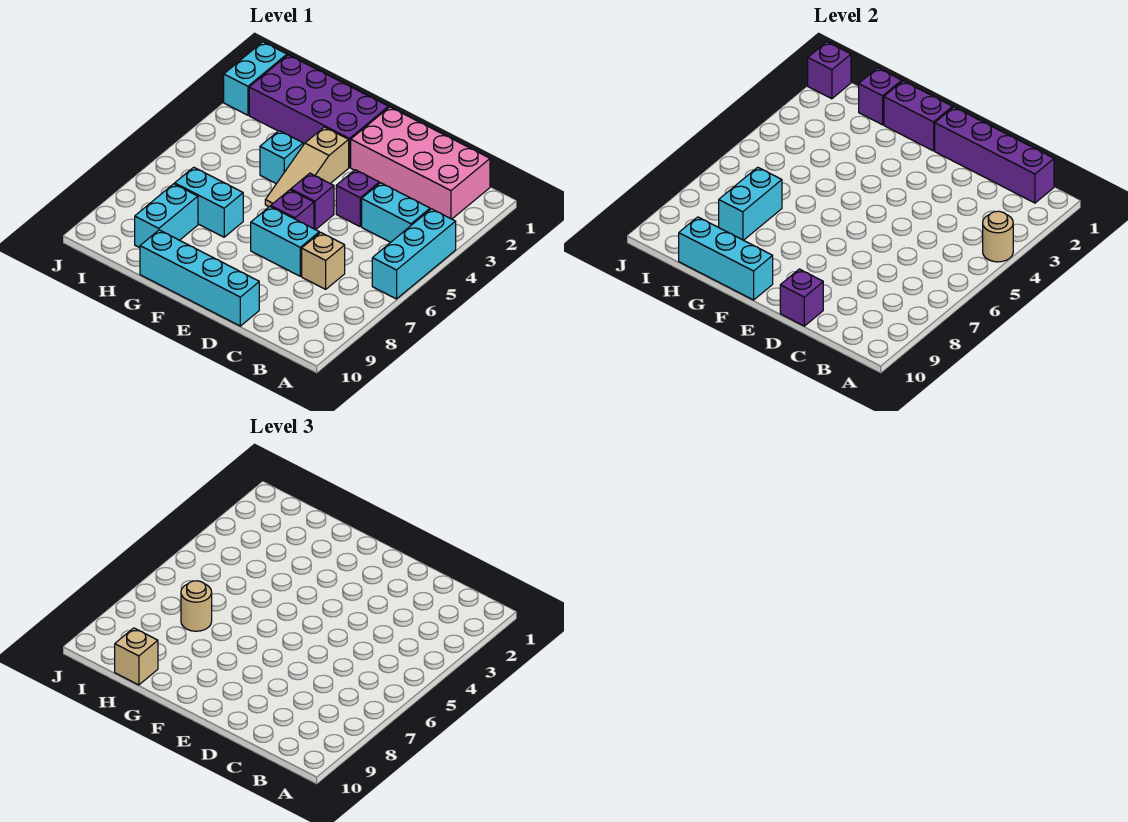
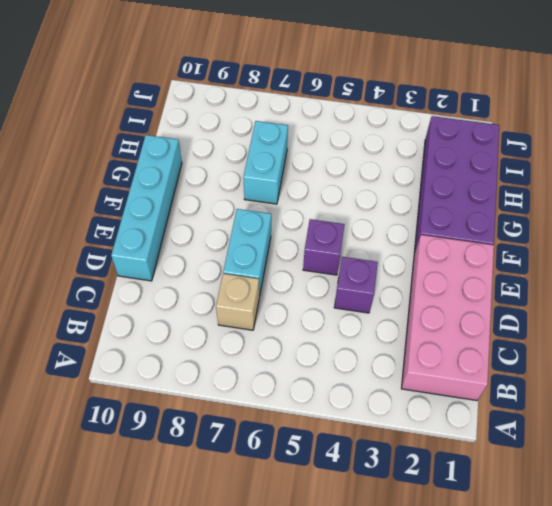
none -> cyan brick A4:A6 level 1
none -> cyan brick B4:C4 level 1
none -> purple brick E6 level 1

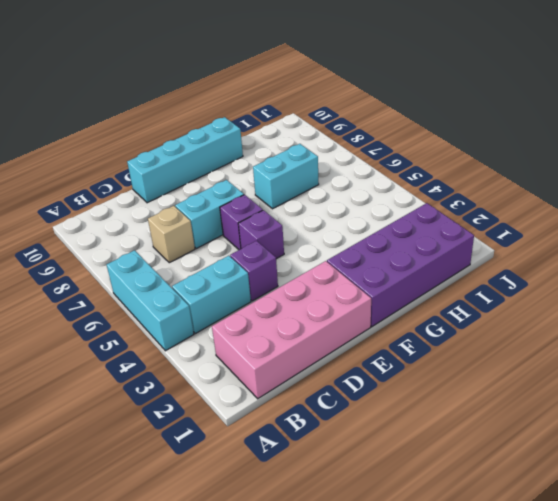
none -> tan slope F3:F5 level 1 top 3
none -> cyan brick G4 level 1
none -> cyan brick H8:H9 level 1

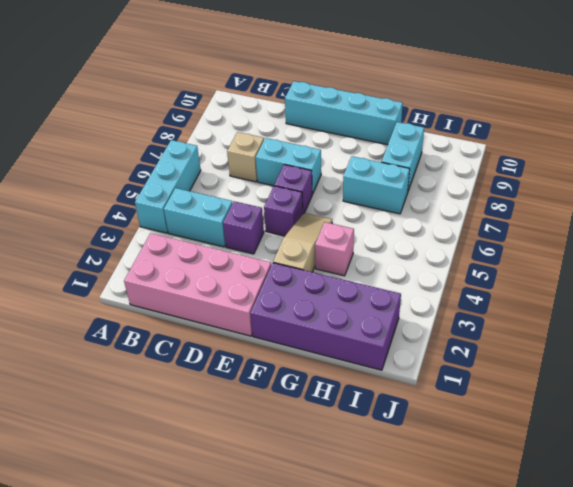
pink brick G4 level 1 -> cyan brick G4 level 1
none -> cyan brick J1:J2 level 1
none -> tan round brick A4 level 2
none -> purple brick B1:E1 level 2

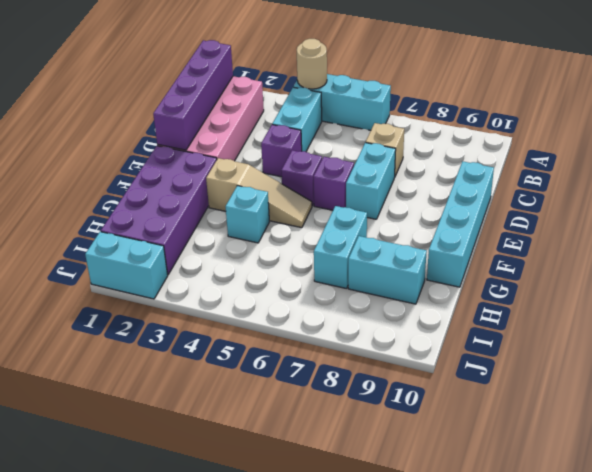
none -> purple brick D10 level 2
none -> purple brick F1:G1 level 2
none -> cyan brick F10:H10 level 2

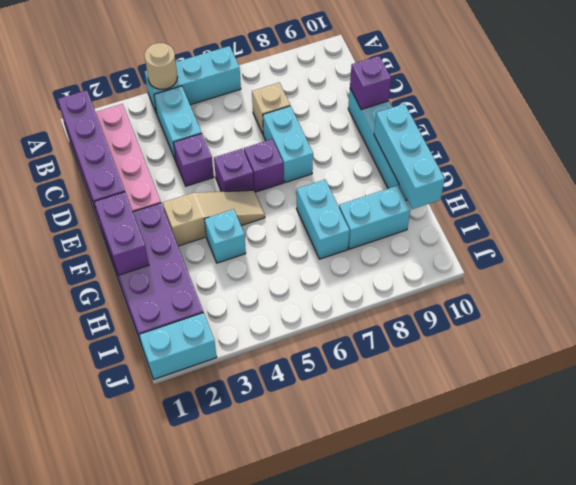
none -> purple brick H1 level 2
none -> cyan brick H7:H8 level 2
none -> purple brick J1 level 2

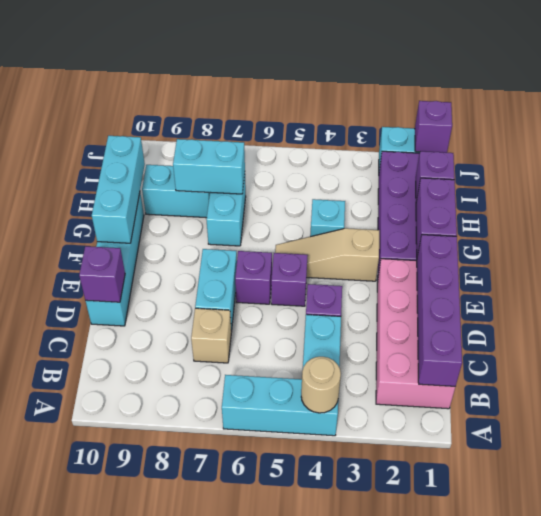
none -> tan round brick H7 level 3
none -> tan brick H10 level 3

